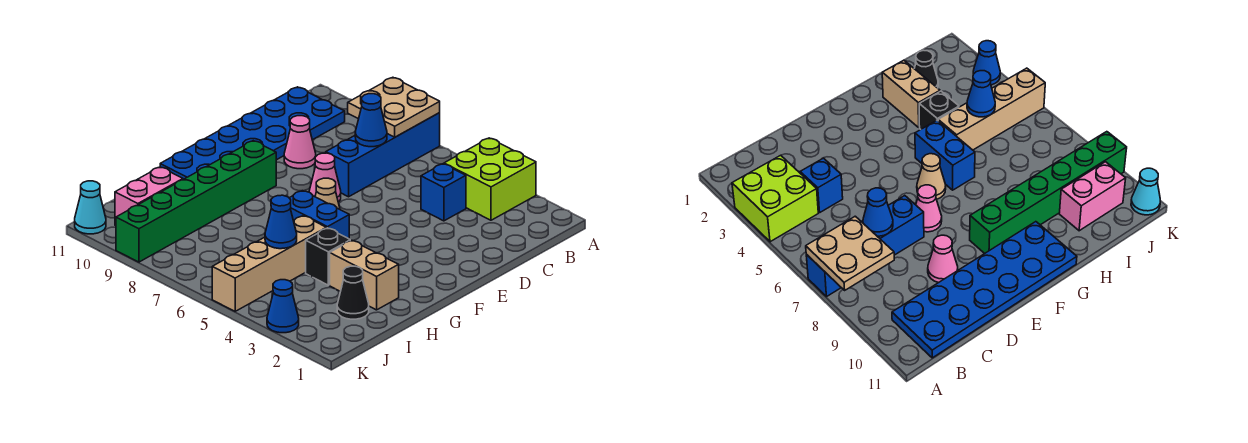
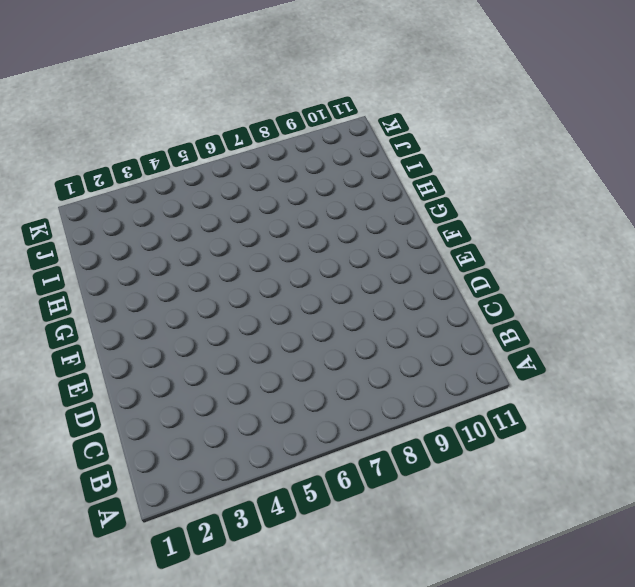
none -> lime brick A3:B4 level 1
none -> blue brick A7:D7 level 1
none -> blue plate B10:G11 level 1

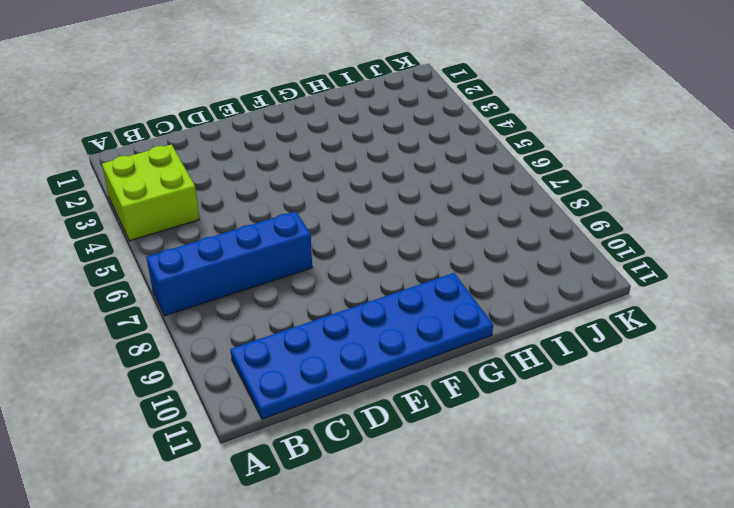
none -> blue brick C4 level 1
none -> pink cone D9 level 1
none -> pink cone E7 level 1

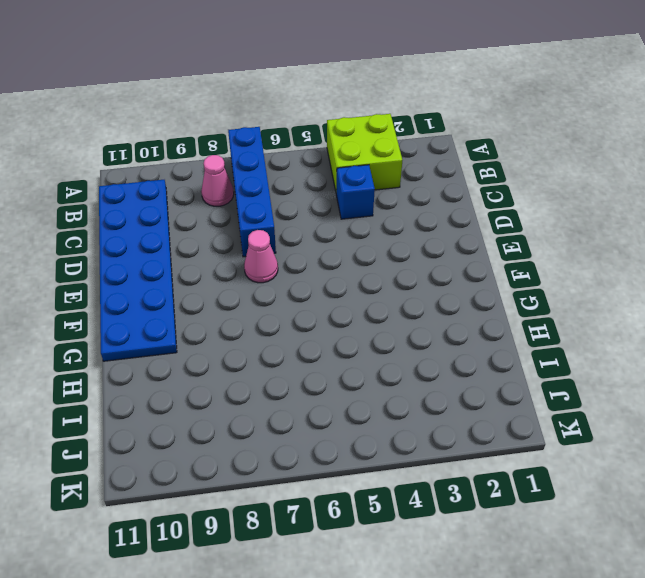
pink cone B8 level 1 -> pink cone D9 level 1
none -> tan cone F6 level 1
none -> green brick F9:K9 level 1
none -> blue brick G5:G6 level 1

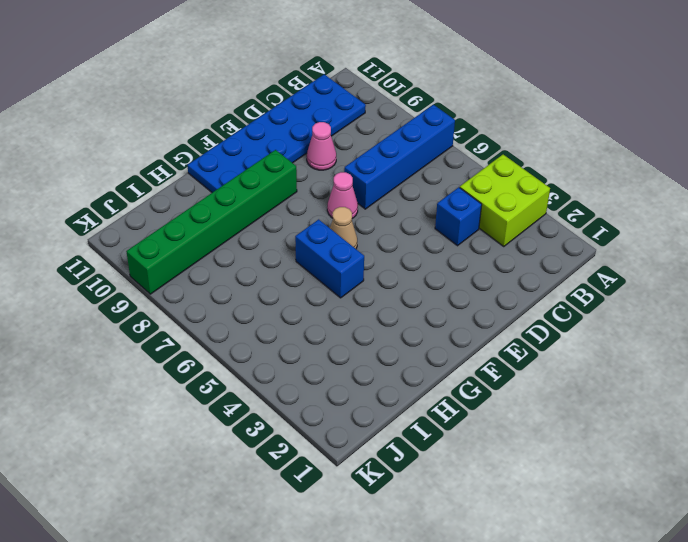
none -> tan brick H2:H3 level 1
none -> black brick H4 level 1
none -> tan brick H5:K5 level 1

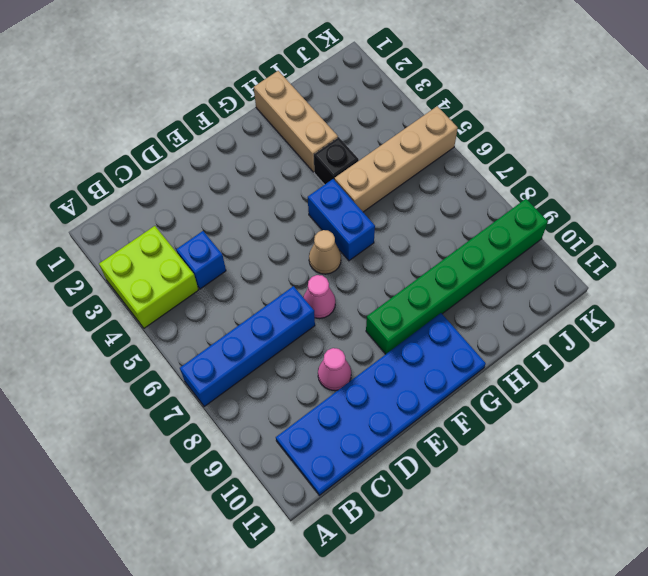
tan brick H1:H3 level 1 -> tan brick H2:H3 level 1
none -> black cone I2 level 1
none -> pink brick I10:J10 level 1
none -> blue cone K3 level 1

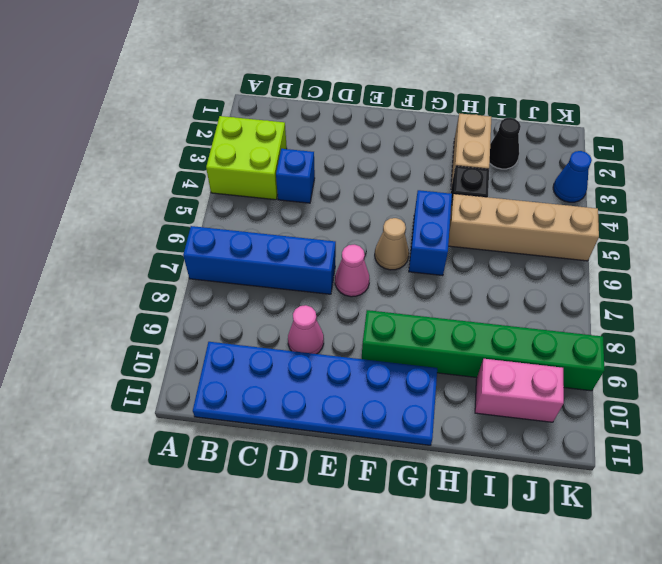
none -> cyan cone K11 level 1
none -> tan plate A7:B8 level 2
none -> blue cone C7 level 2

